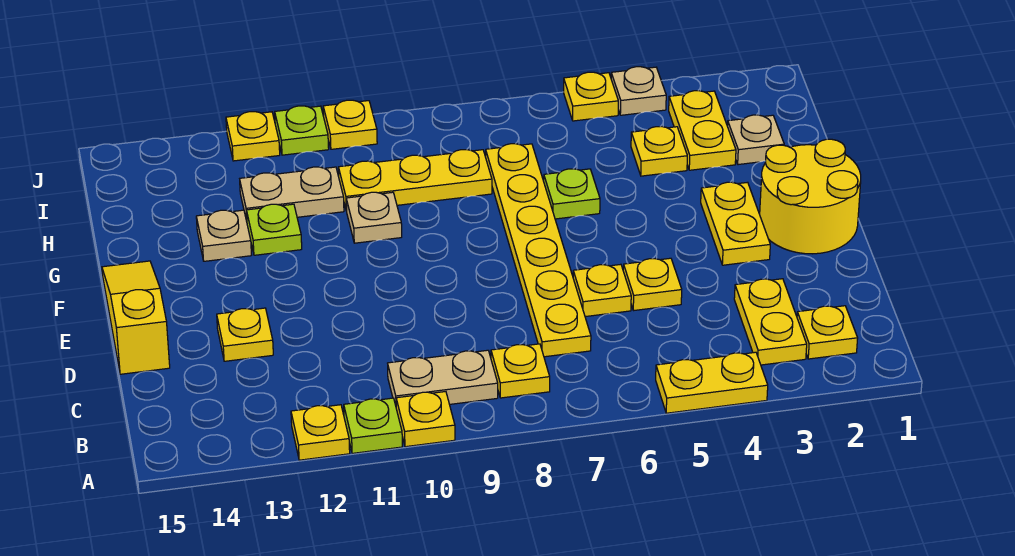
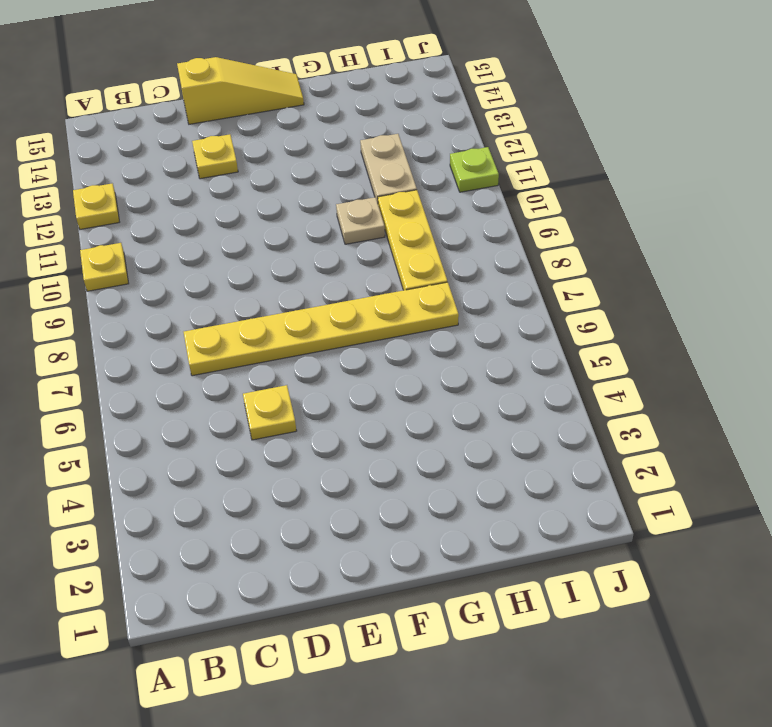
none -> yellow plate A4:A5 level 1
none -> lime plate A11 level 1
none -> yellow plate B2 level 1

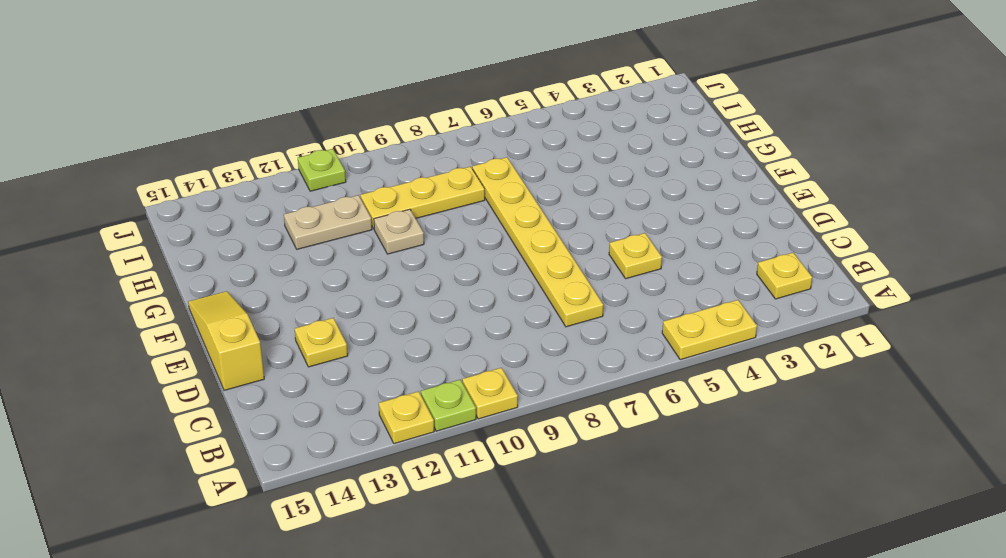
none -> yellow plate B3:C3 level 1
none -> yellow plate B8 level 1
none -> tan plate B9:B10 level 1

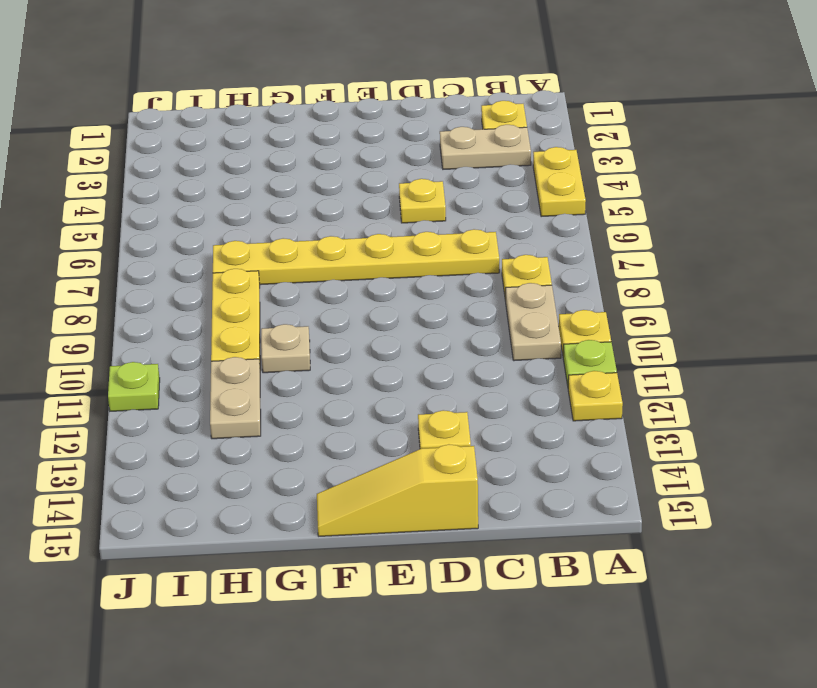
tan plate B3:C3 level 1 -> yellow plate B3:C3 level 1
none -> yellow plate D6 level 1
none -> yellow round brick E1:F2 level 1
none -> yellow plate E3:F3 level 1

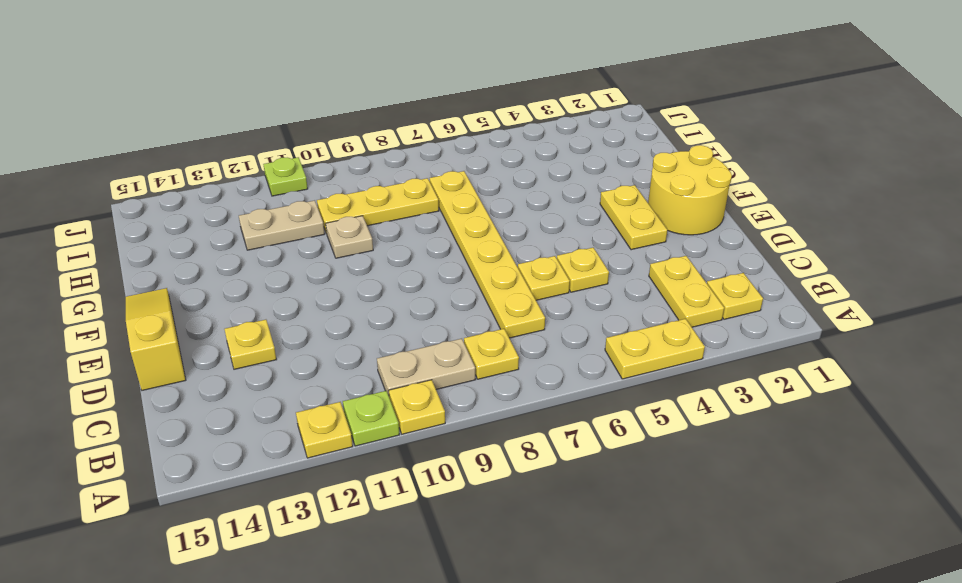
none -> lime plate G6 level 1
none -> lime plate G12 level 1
none -> tan plate G13 level 1

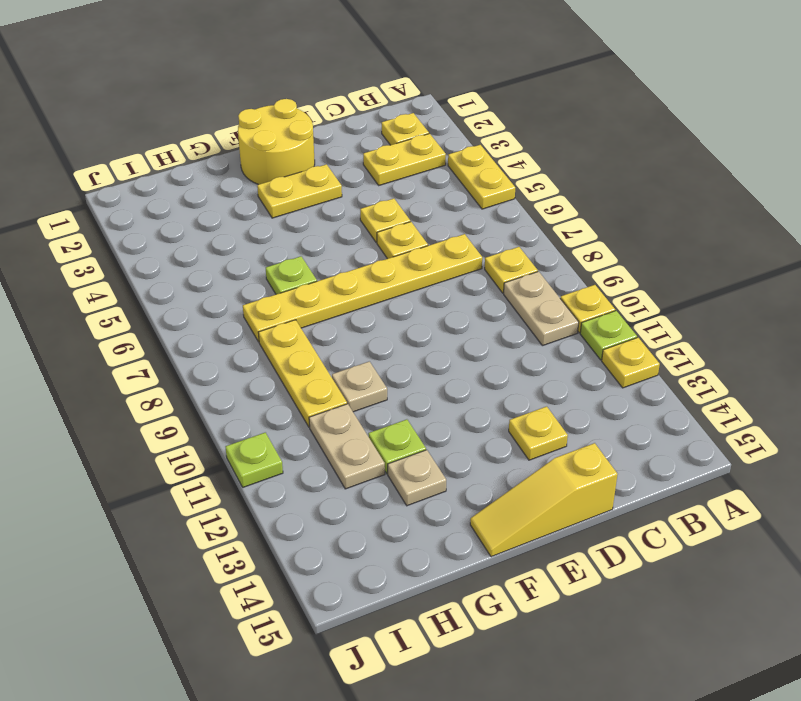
none -> tan plate H2 level 1
none -> yellow plate H3:I3 level 1
none -> yellow plate H4 level 1

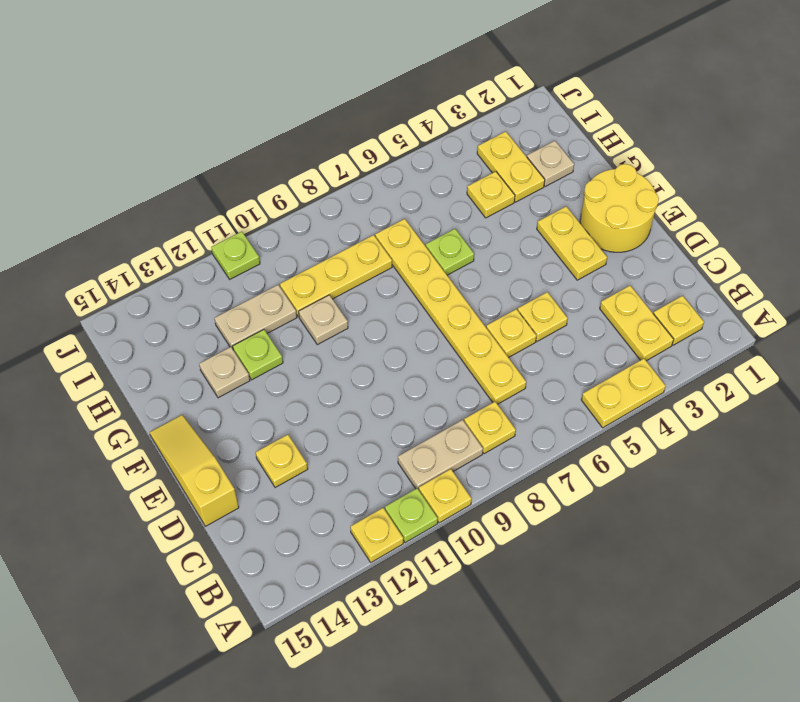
none -> tan plate J4 level 1
none -> yellow plate J5 level 1
none -> yellow plate J10 level 1

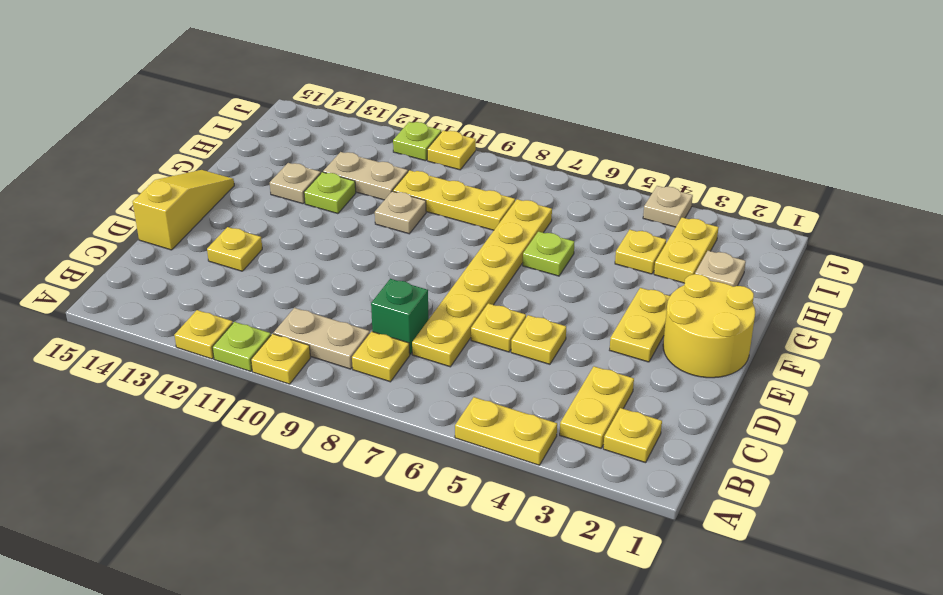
green brick C8 level 1 -> none
none -> yellow plate J5 level 1
none -> yellow plate J12 level 1

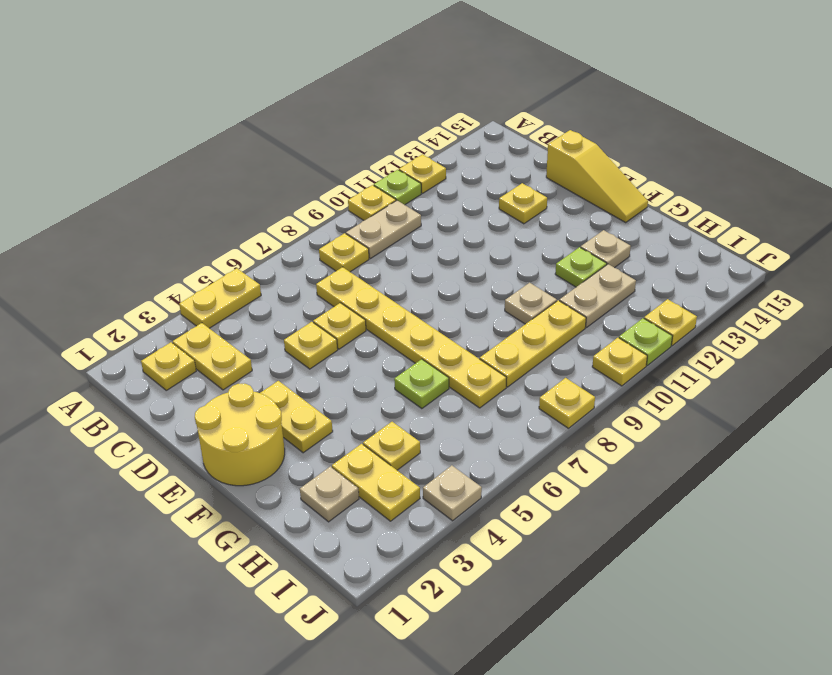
yellow plate J8 level 1 -> yellow plate J5 level 1

